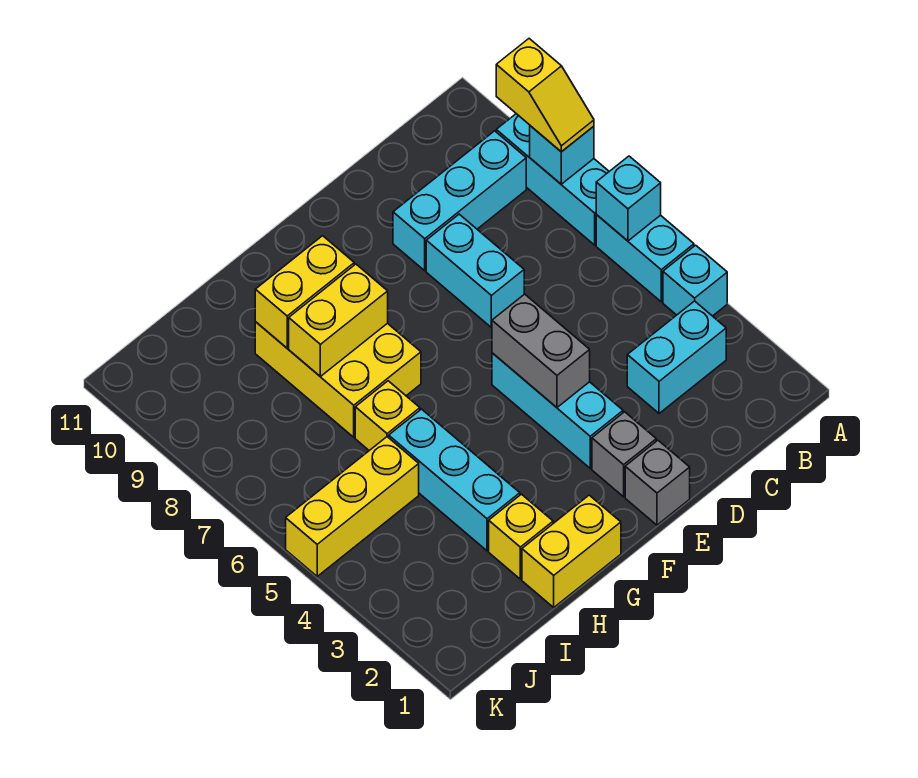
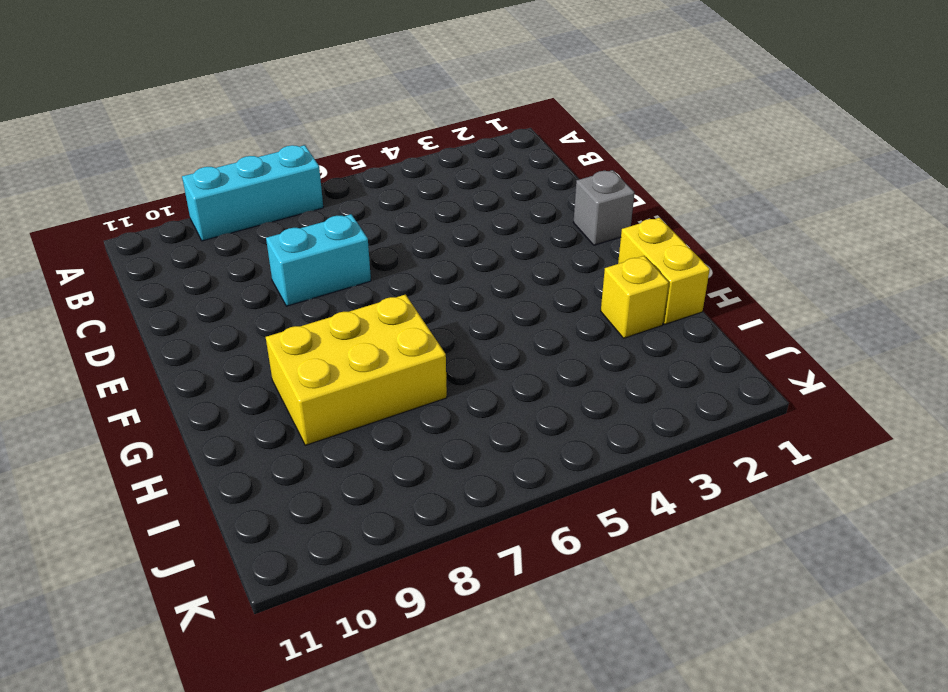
none -> cyan brick A4 level 1
none -> cyan brick A5:A6 level 1
none -> cyan brick B3:C3 level 1

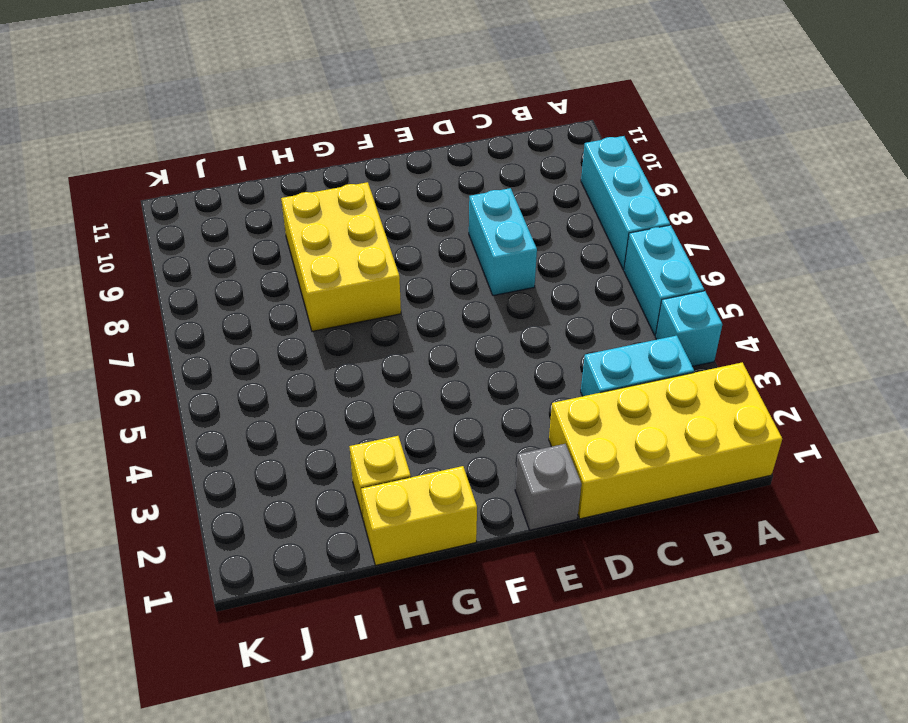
yellow brick A1:D2 level 1 -> none
none -> cyan brick B9:D9 level 1
none -> grey brick E2 level 1
none -> cyan brick E3:E5 level 1

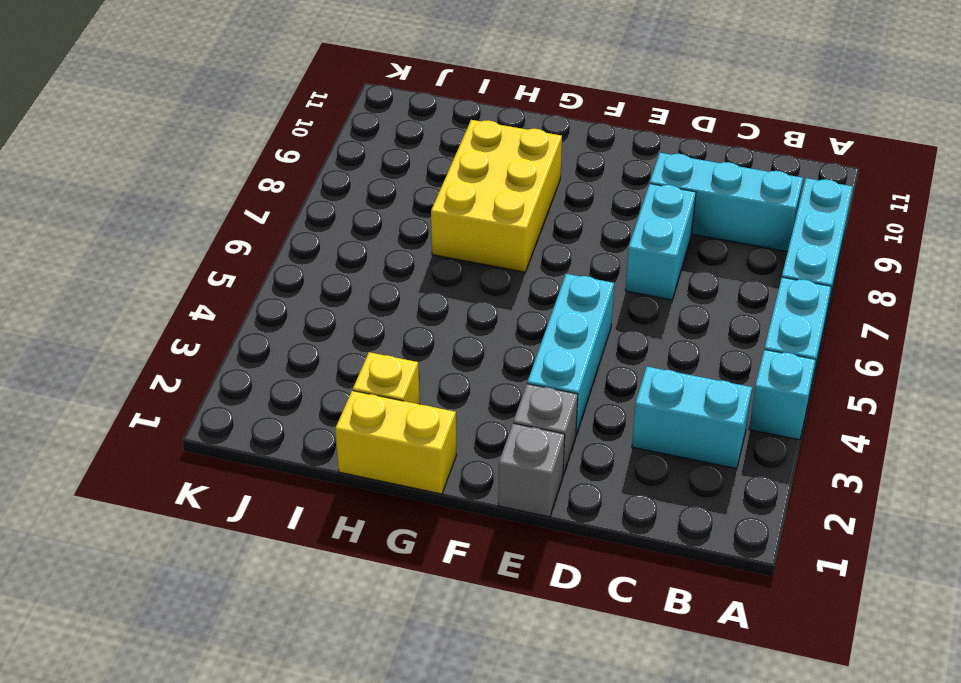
none -> cyan brick H3:H5 level 1
none -> yellow brick H6 level 1
none -> yellow brick I5:K5 level 1

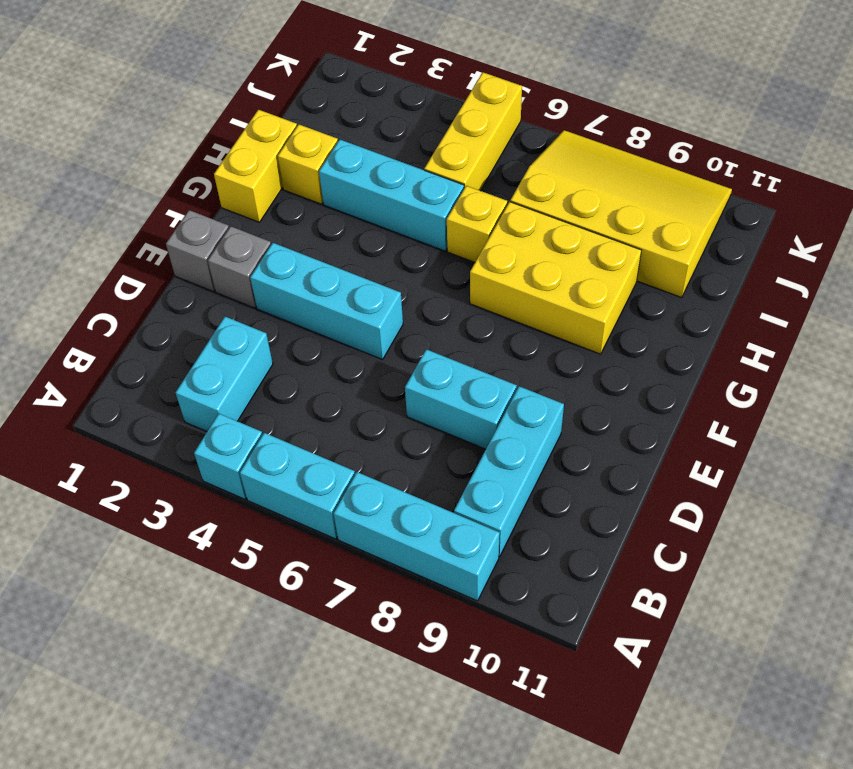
yellow slope I7:K10 level 1 top I -> none
none -> cyan brick A6 level 2
none -> cyan brick A8 level 2
none -> grey brick E4:E5 level 2

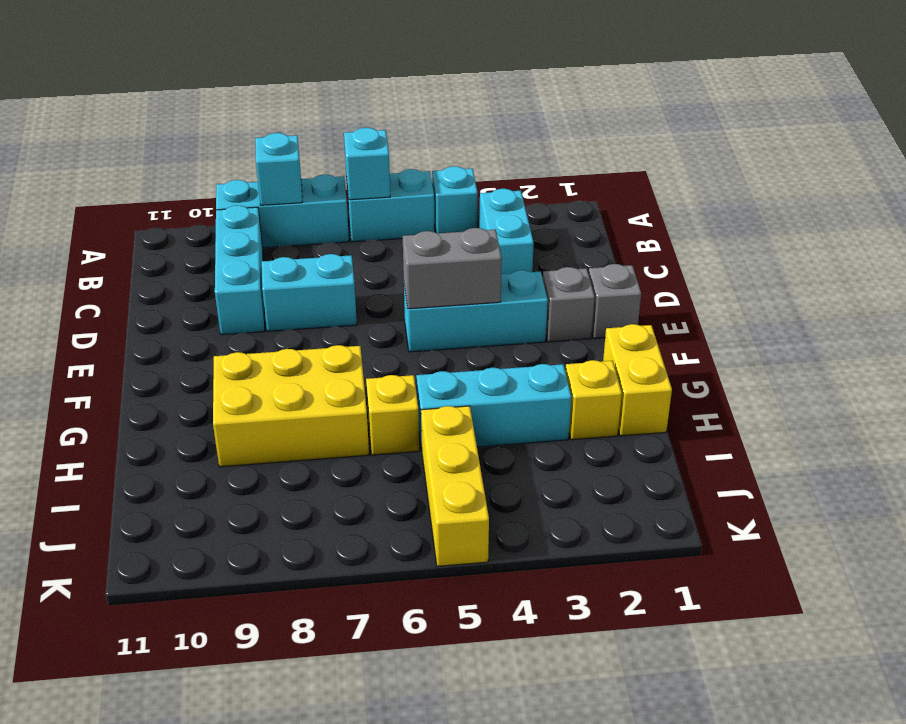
none -> yellow brick G8:H8 level 2
none -> yellow brick G9:H9 level 2
none -> yellow slope A8:A9 level 3 top 9

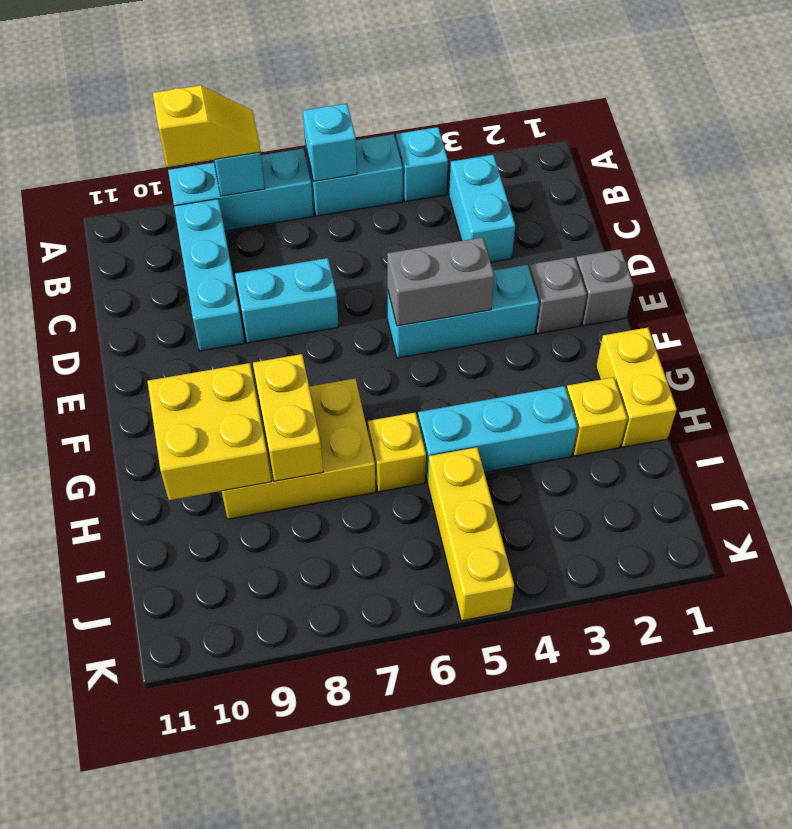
yellow brick G9:H10 level 2 -> yellow brick G9:H9 level 2

